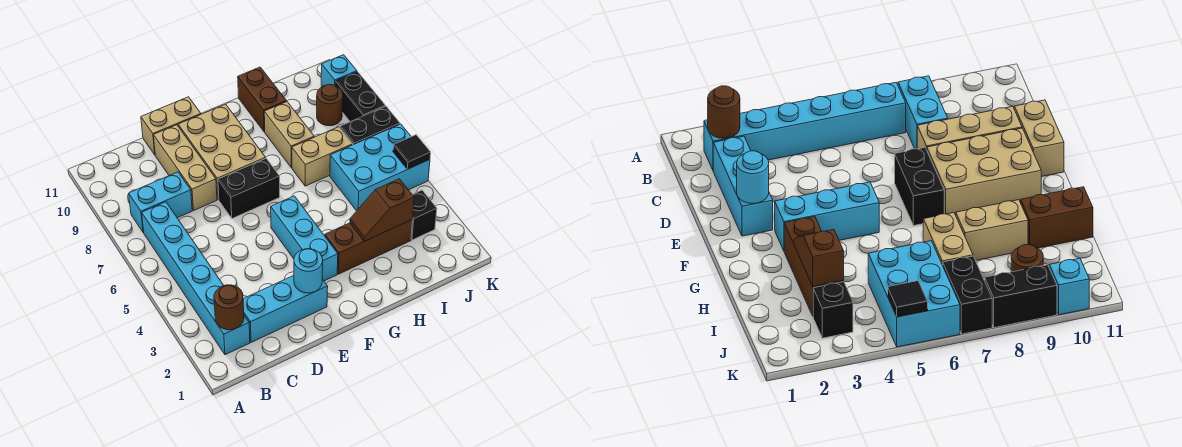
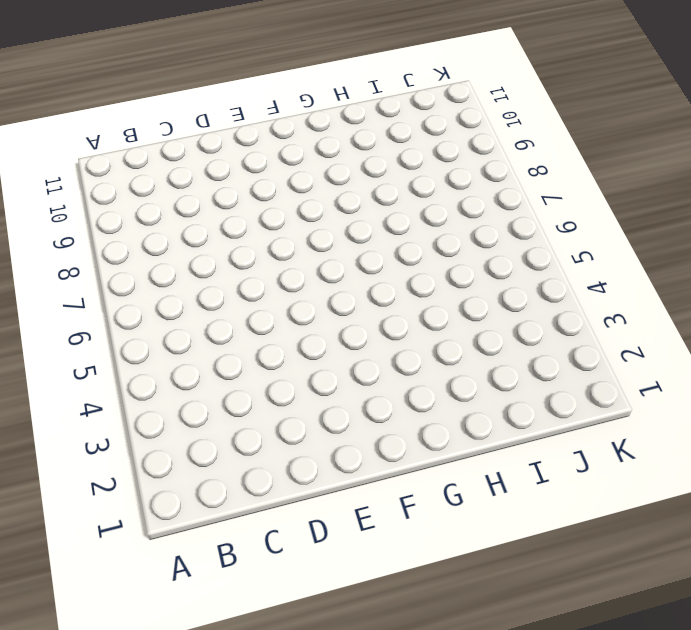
none -> cyan brick B2:B7 level 1
none -> cyan brick B8:C8 level 1
none -> cyan brick C2:E2 level 1

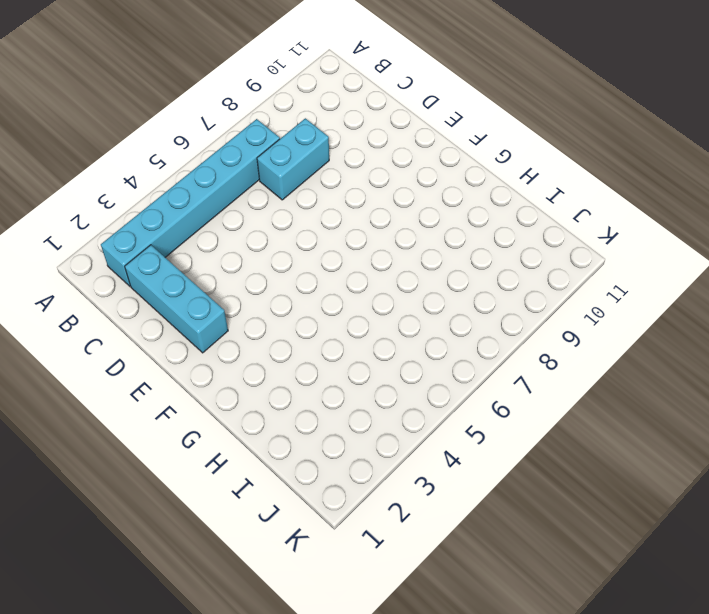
cyan brick C7:C8 level 1 -> cyan brick B8:C8 level 1
none -> tan brick D8:D10 level 1
none -> tan brick D11:E11 level 1
none -> black brick E7:F7 level 1

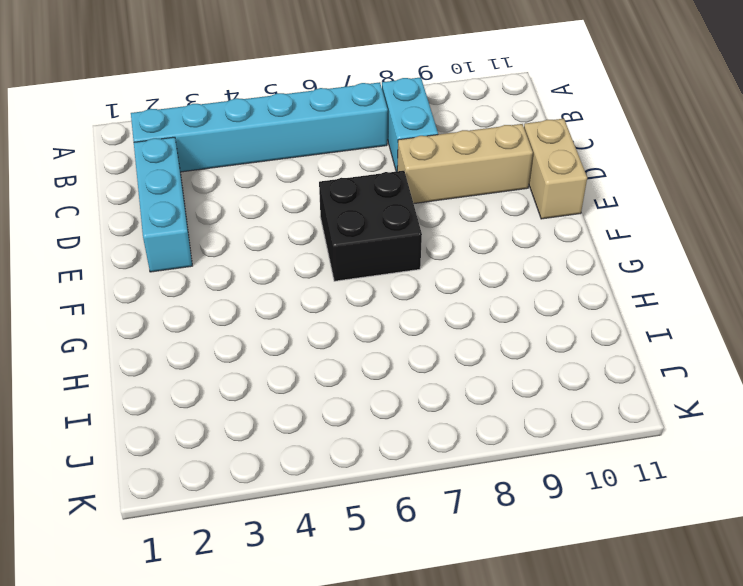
black brick E6:F7 level 1 -> black brick E7:F7 level 1
none -> tan brick E8:F10 level 1
none -> cyan brick F3:F5 level 1
none -> brown brick G3:I3 level 1

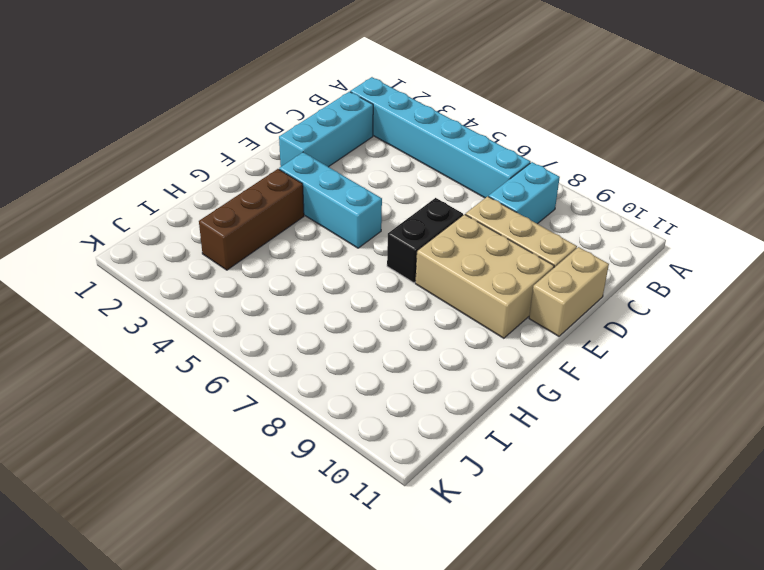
none -> tan brick H7:I7 level 1
none -> tan brick H8:H9 level 1
none -> brown brick H10:H11 level 1

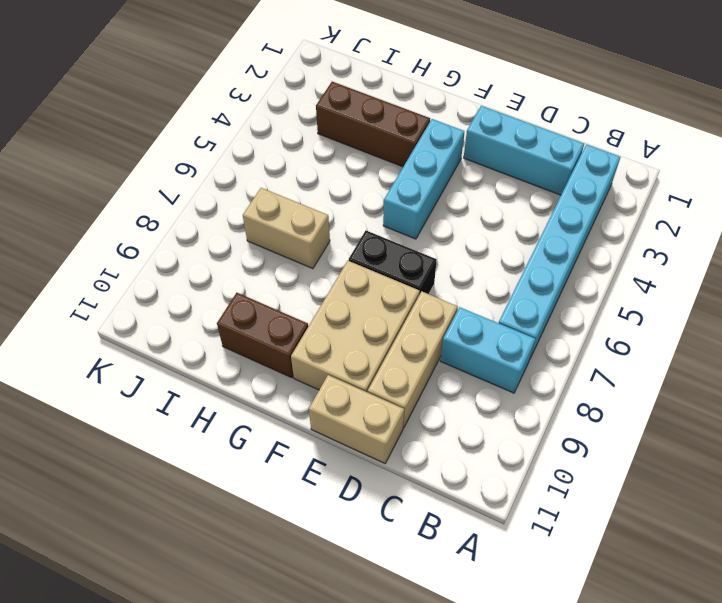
brown brick G10:H10 level 1 -> brown brick H10:H11 level 1
none -> tan brick H8:H9 level 1
none -> cyan brick I5:K6 level 1
none -> black brick J3 level 1

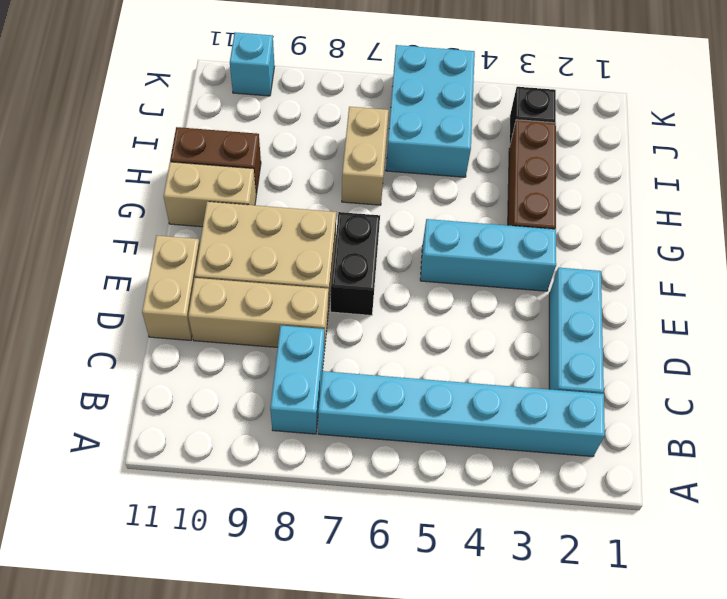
tan brick G10:G11 level 1 -> tan brick H8:H9 level 1
none -> black brick J7:K7 level 1
none -> brown round brick J9 level 1
none -> black brick K8:K9 level 1

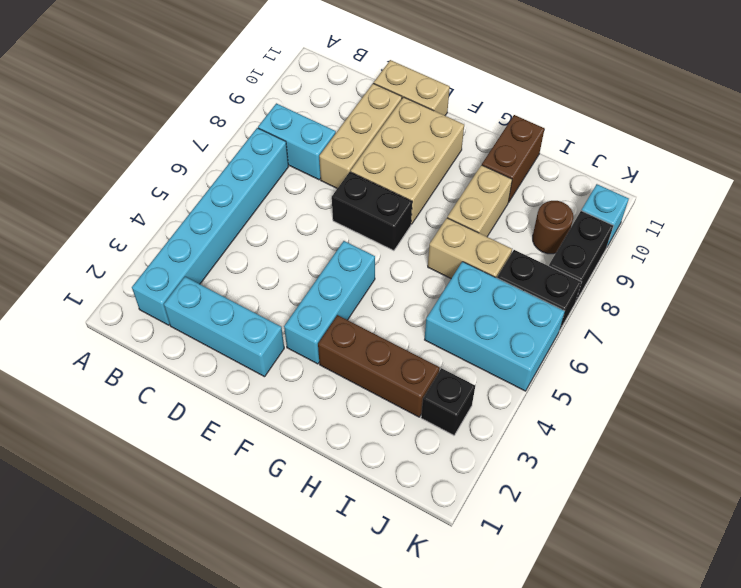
none -> brown round brick B2 level 2
none -> cyan round brick E2 level 2
none -> brown slope H3:I3 level 2 top I

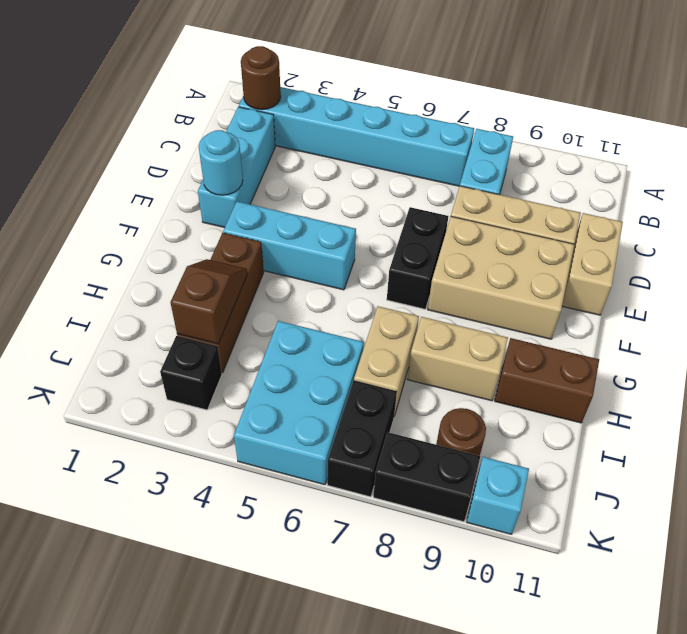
none -> black tile K5 level 2

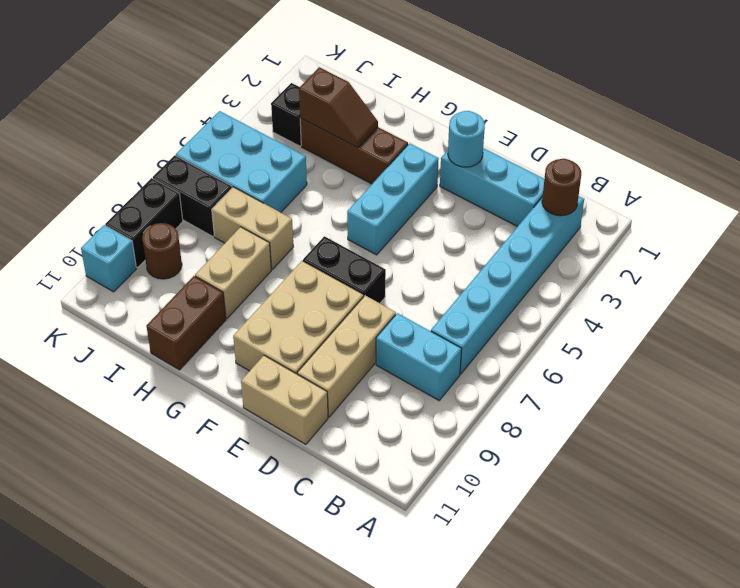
none -> black tile K5 level 2

